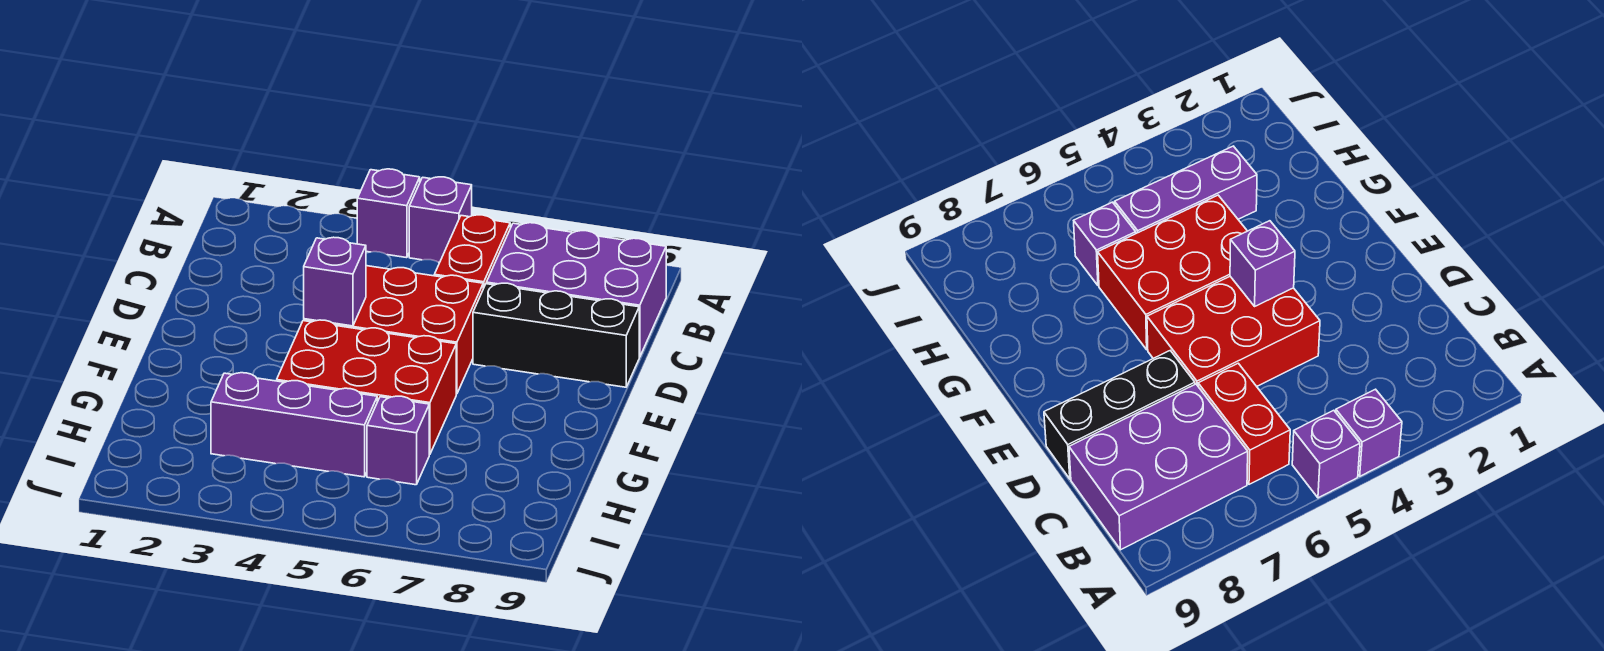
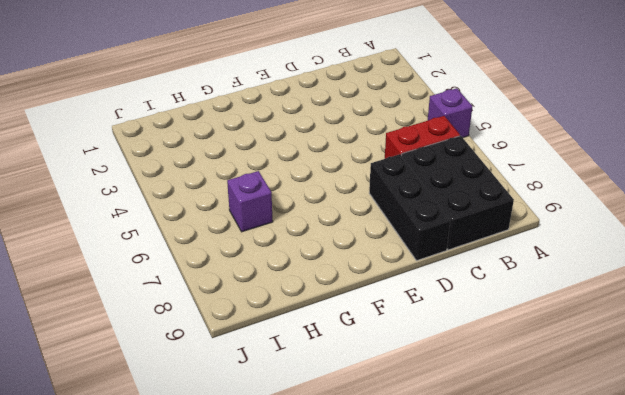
black brick B7:C9 level 1 -> purple brick B7:C9 level 1
none -> purple brick A4 level 1
none -> red brick D4:E6 level 1

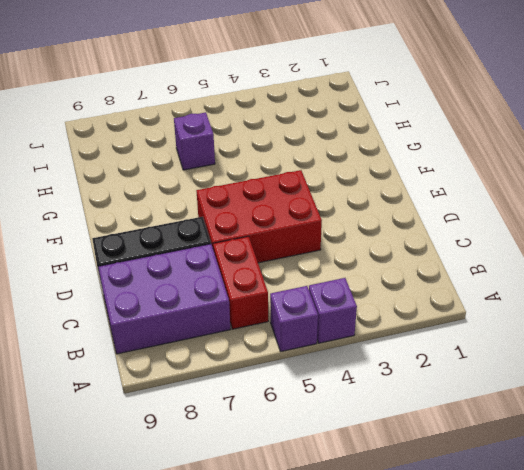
none -> red brick F4:G6 level 1
none -> purple brick H3:H5 level 1

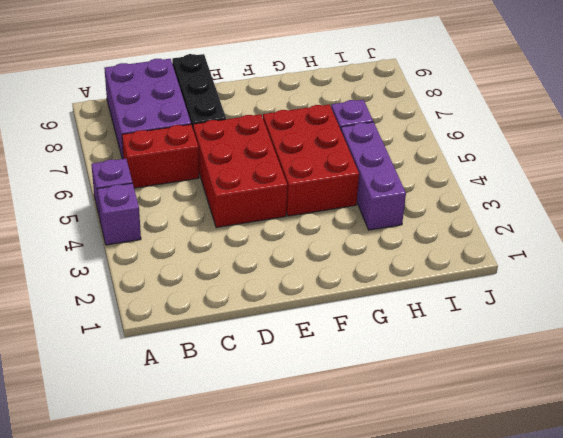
none -> purple brick E4 level 2

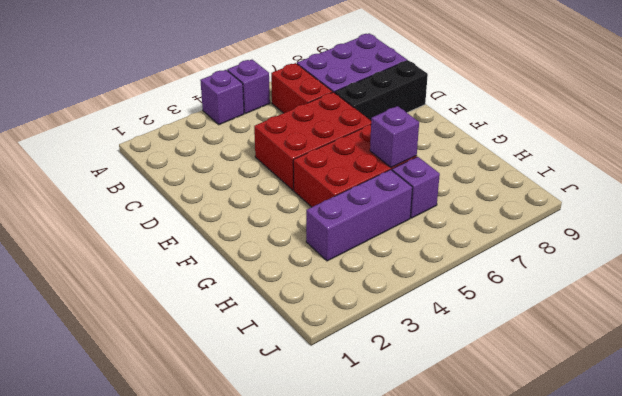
purple brick G6 level 2 -> purple brick E4 level 2

